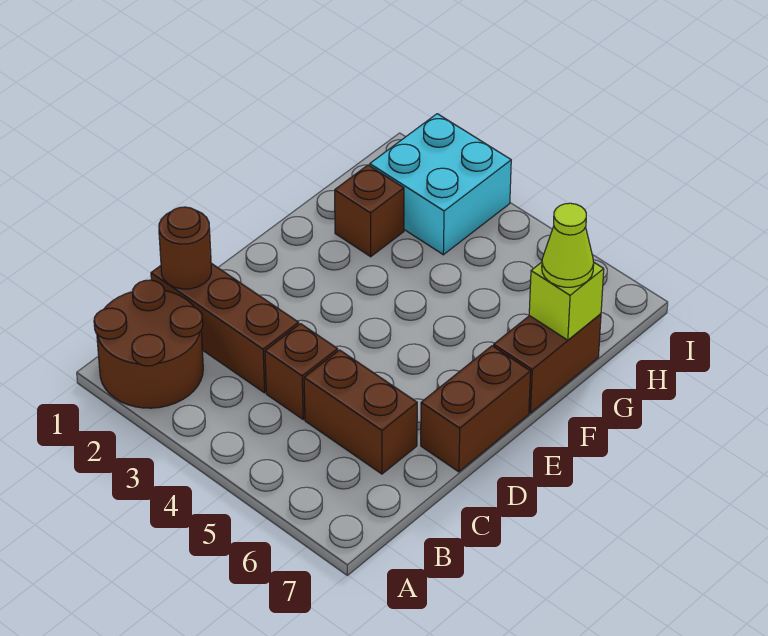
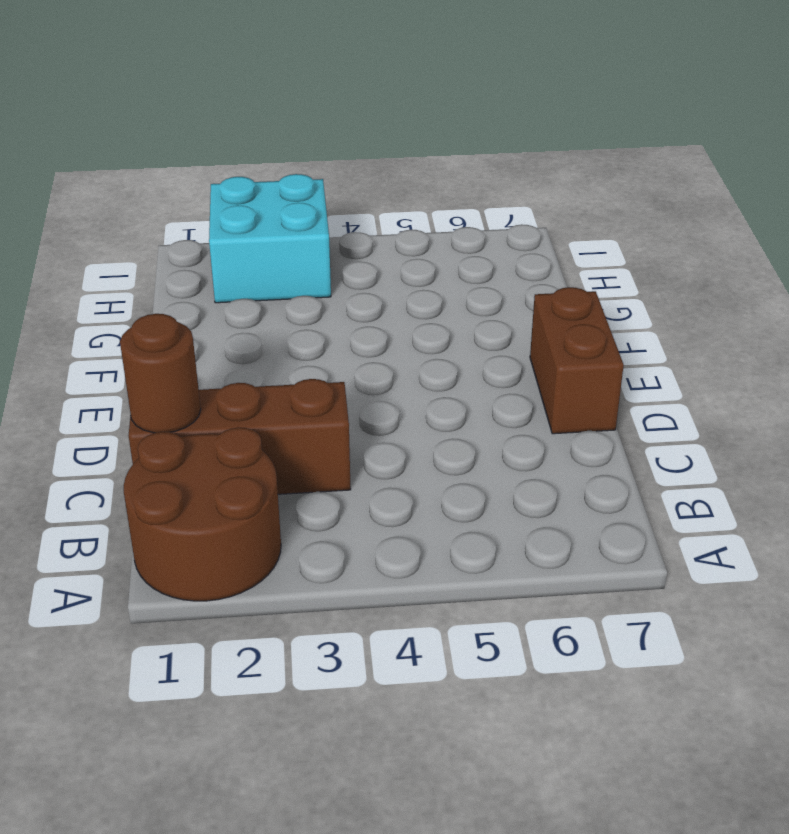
none -> brown brick C4 level 1
none -> brown brick C5:C6 level 1

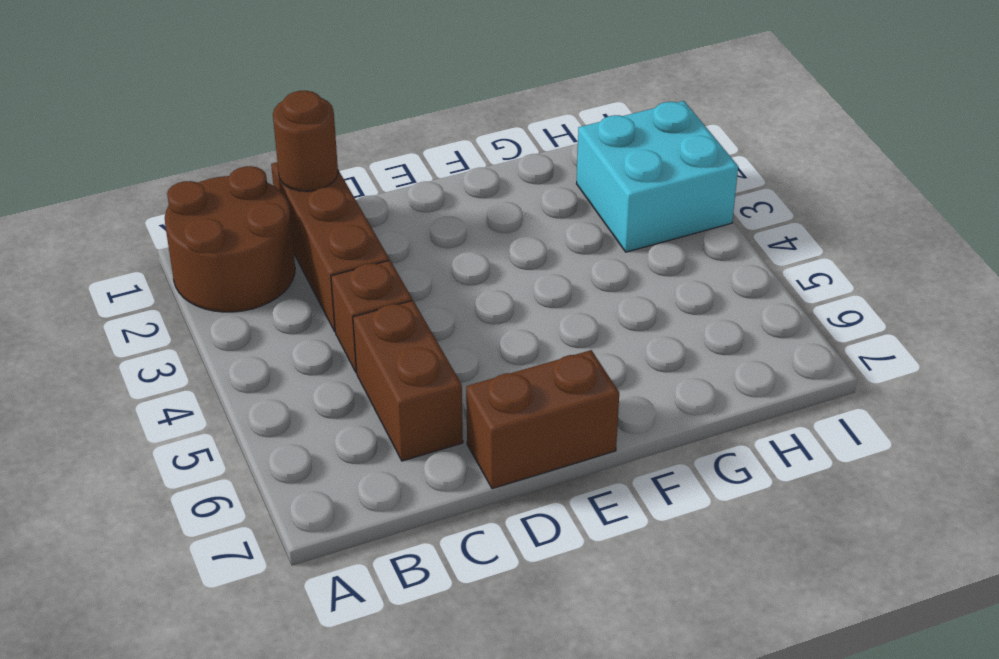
none -> brown brick F7:G7 level 1
none -> brown brick G2 level 1

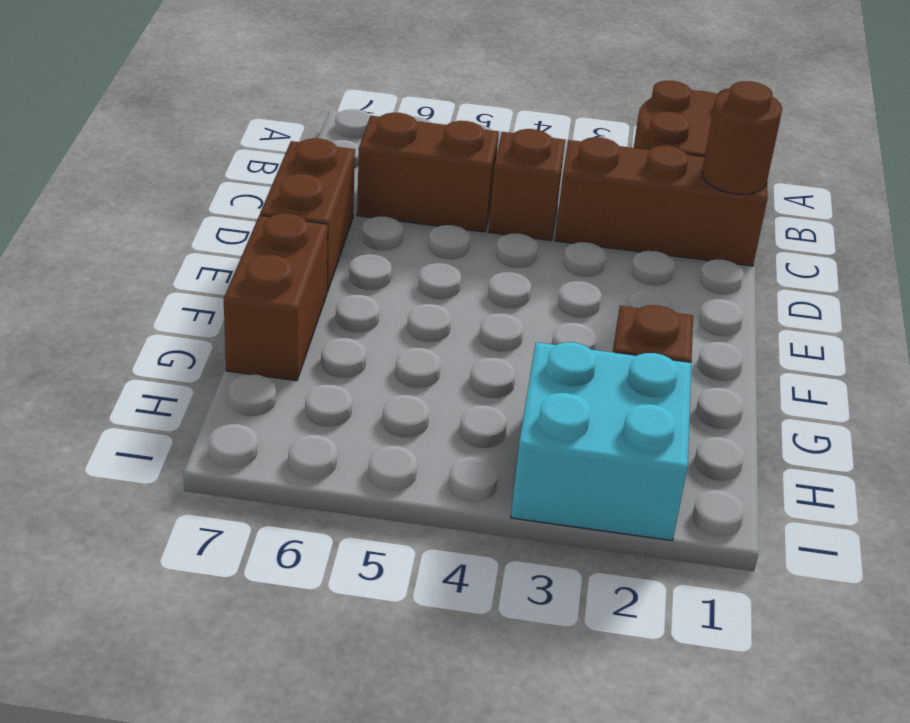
none -> lime brick G7 level 2
none -> lime cone G7 level 3

